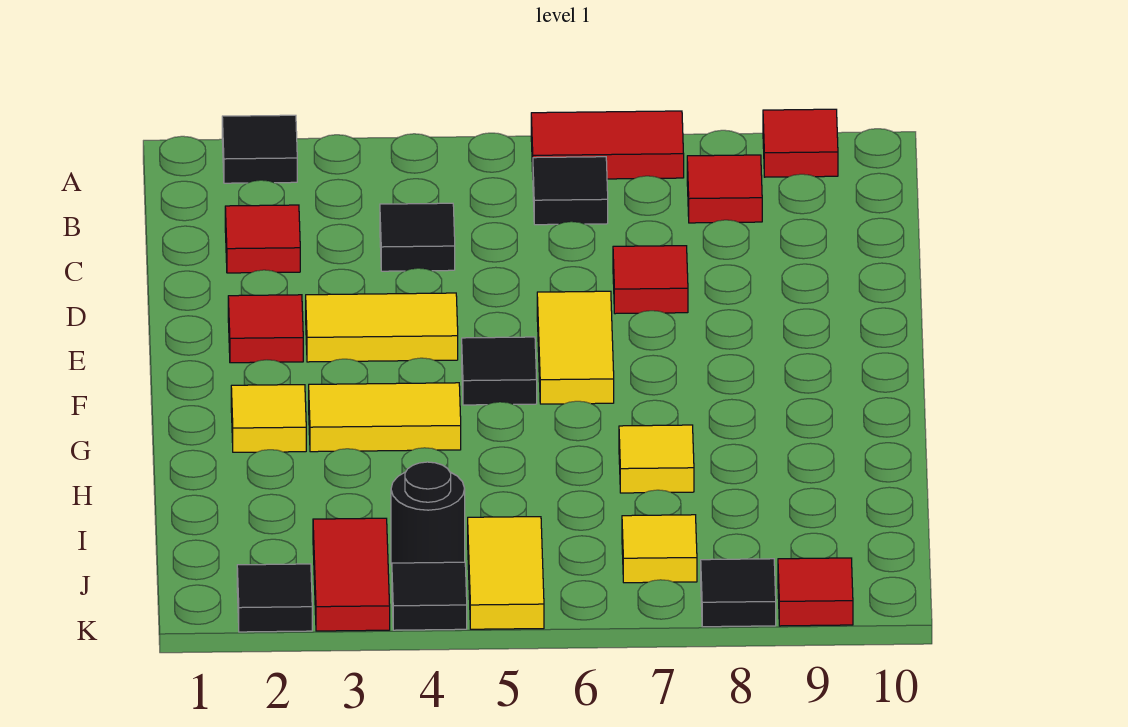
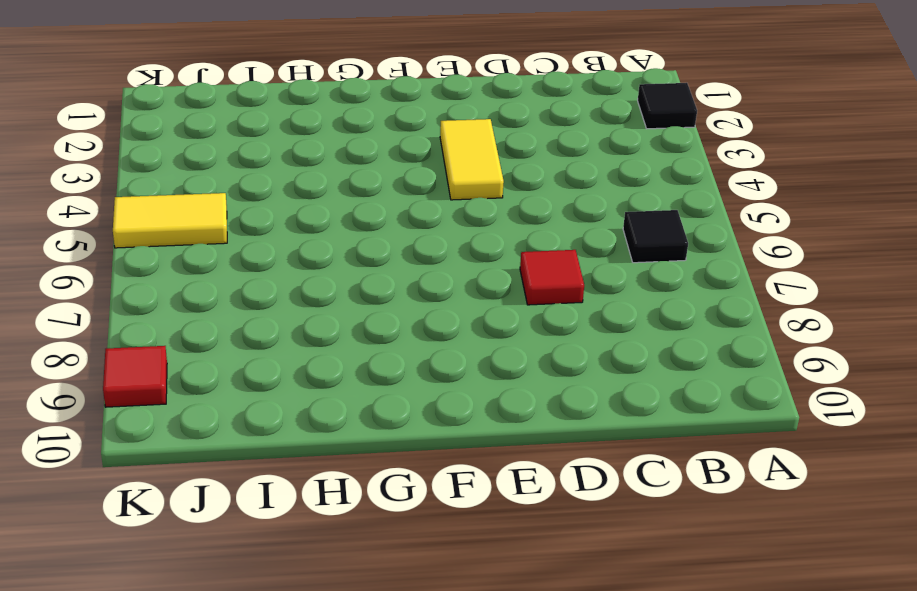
none -> red tile A6:A7 level 1
none -> red tile A9 level 1
none -> red tile B8 level 1

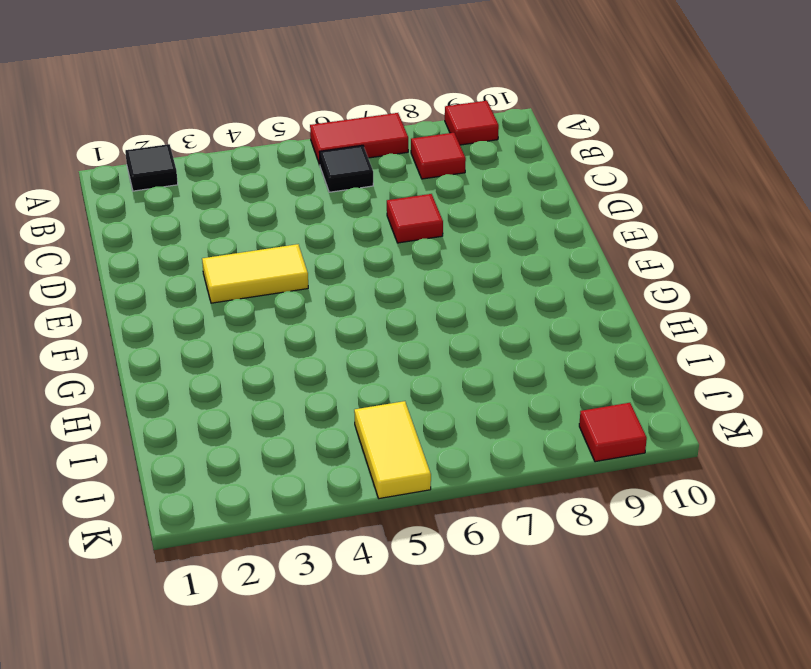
none -> red tile C2 level 1
none -> black tile C4 level 1
none -> red tile E2 level 1

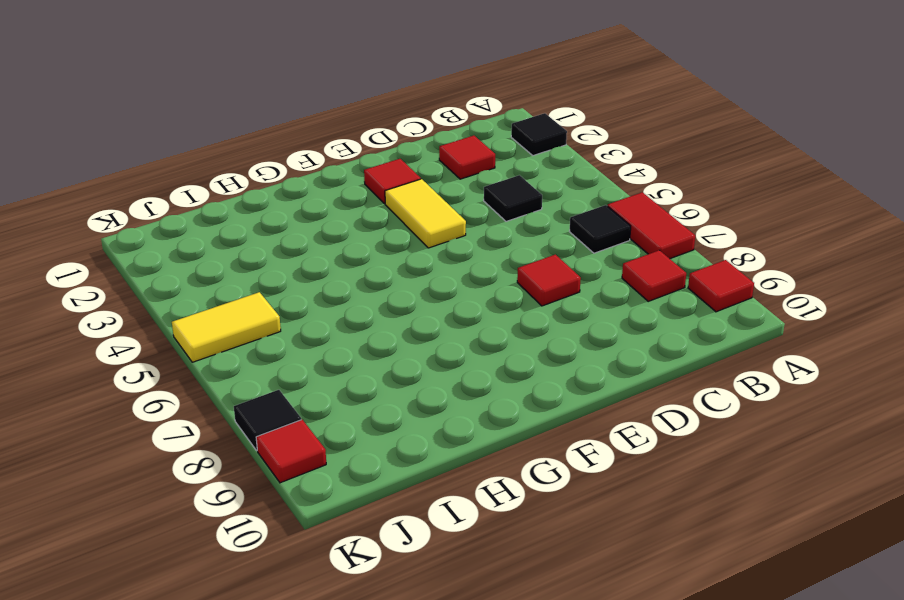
none -> yellow tile E6:F6 level 1
none -> black tile F5 level 1
none -> yellow tile G2 level 1

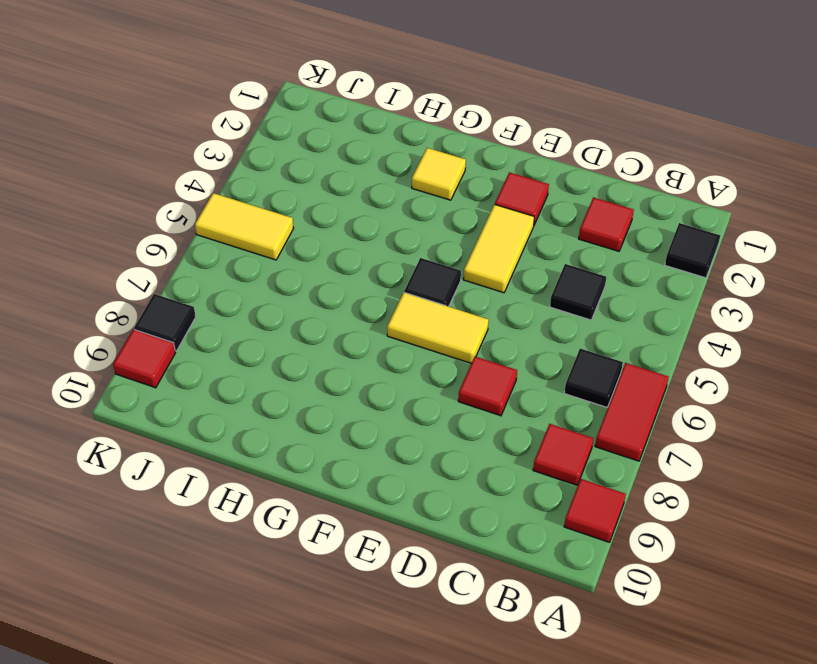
none -> yellow tile G3:G4 level 1
none -> yellow tile H7 level 1
none -> red tile J3:K3 level 1

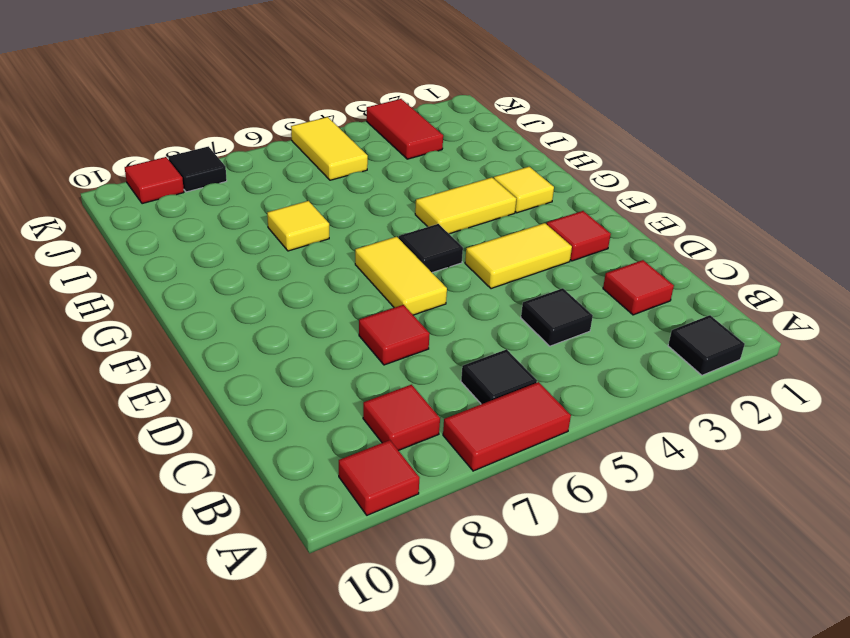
none -> black round brick J4 level 1
none -> yellow tile J7 level 1
none -> black tile K2 level 1

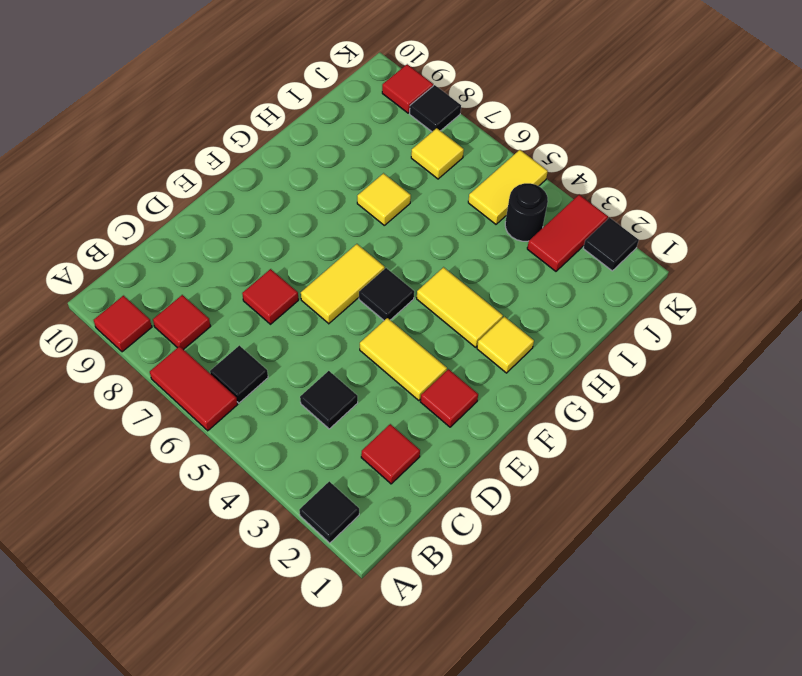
none -> black tile K4 level 1

